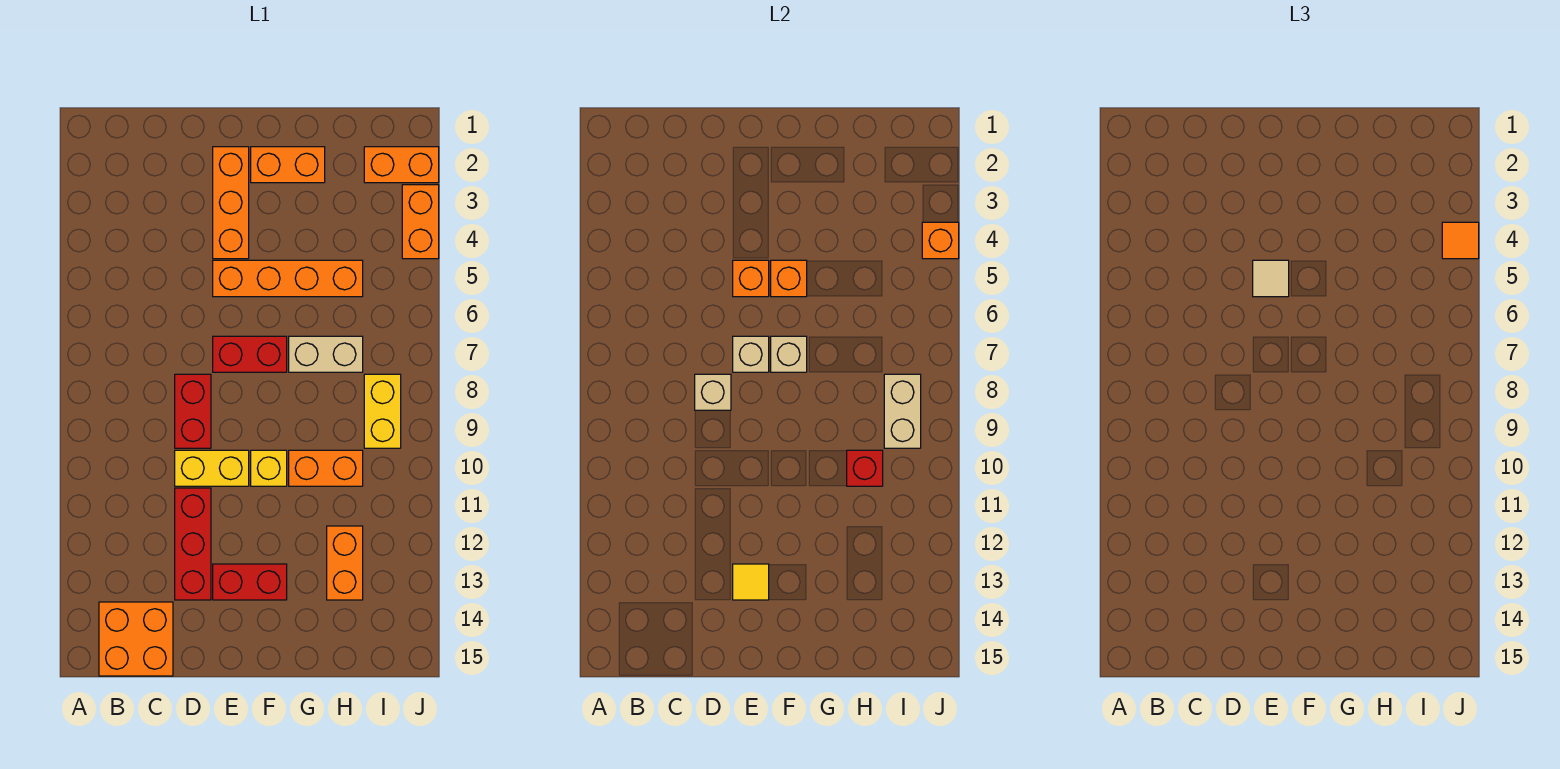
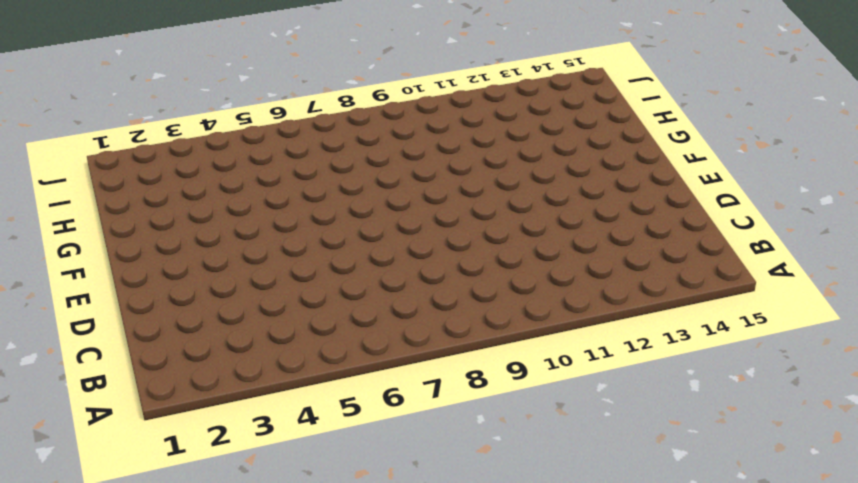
none -> orange brick B14:C15 level 1
none -> red brick D8:D9 level 1
none -> yellow brick D10:E10 level 1

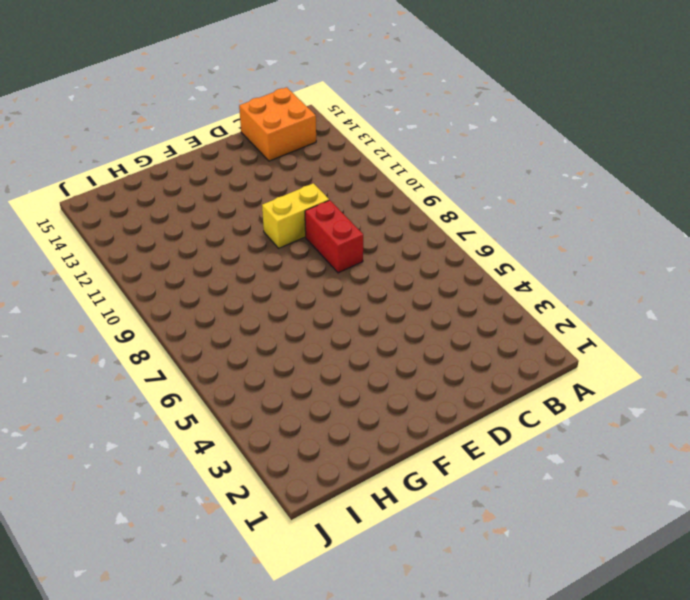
none -> red brick D11:D13 level 1
none -> orange brick E2:E4 level 1
none -> orange brick E5:H5 level 1

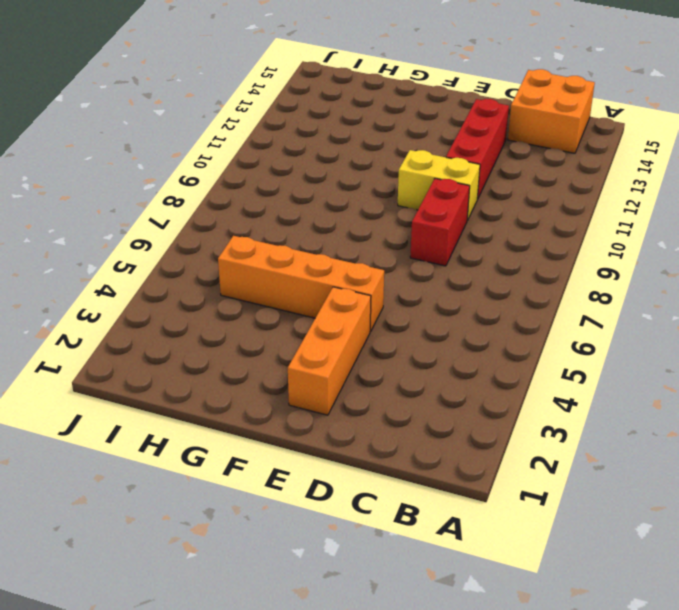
none -> red brick E7:F7 level 1
none -> red brick E13:F13 level 1
none -> orange brick F2:G2 level 1

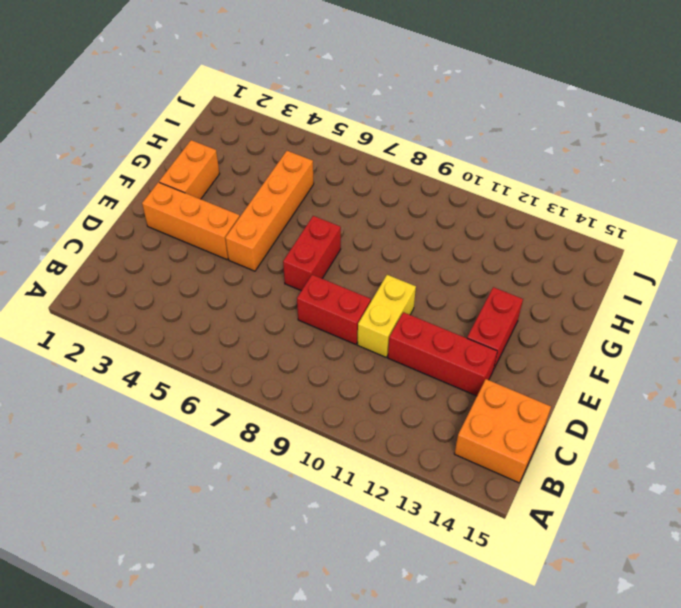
none -> yellow brick F10 level 1
none -> tan brick G7:H7 level 1
none -> orange brick G10:H10 level 1

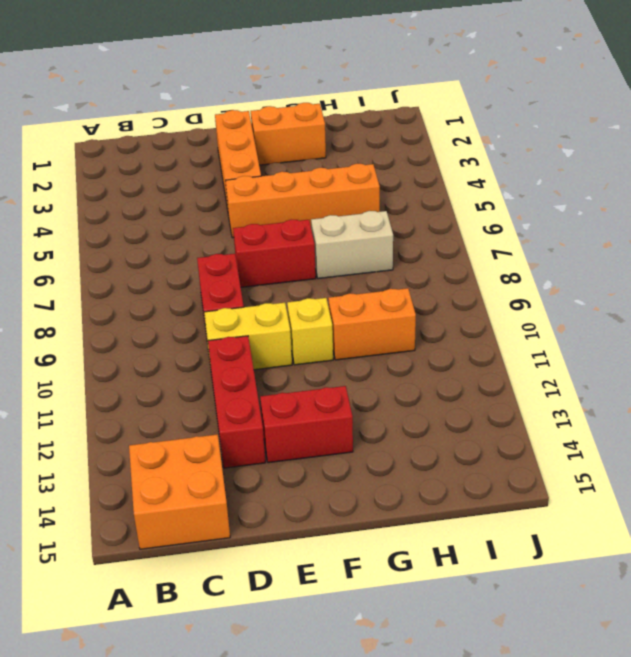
none -> orange brick H12:H13 level 1
none -> orange brick I2:J2 level 1
none -> yellow brick I8:I9 level 1

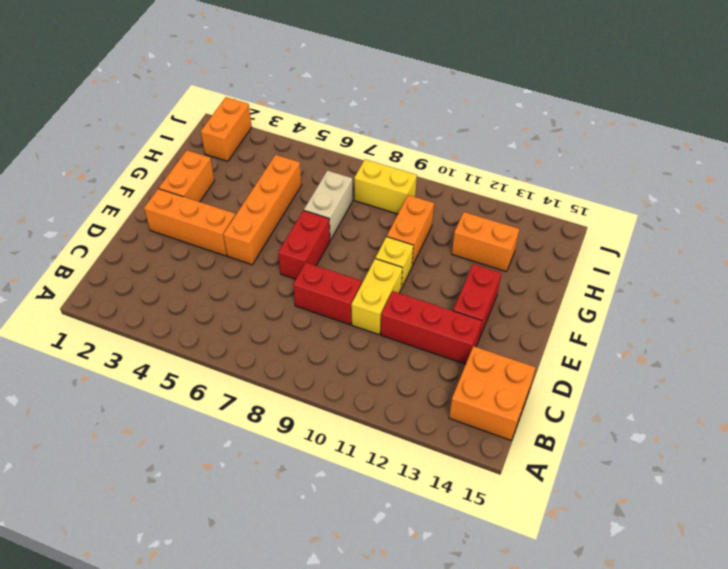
none -> orange brick J3:J4 level 1
none -> tan brick D8 level 2
none -> orange brick E5 level 2

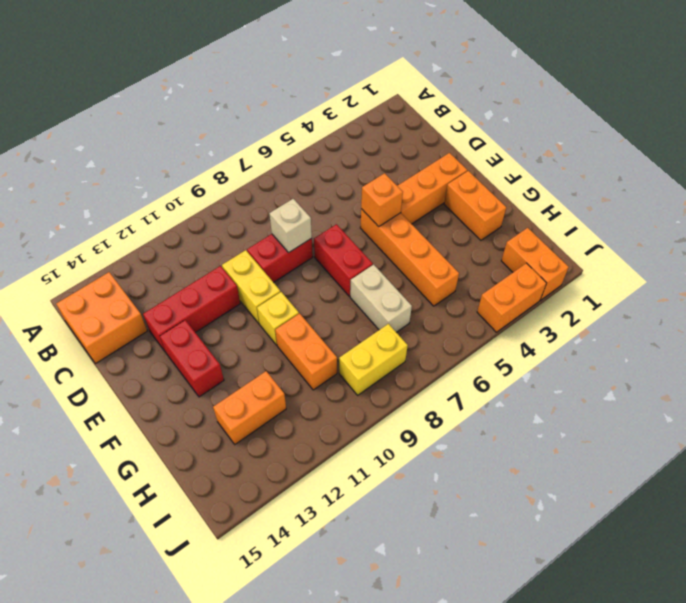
none -> tan brick E7 level 2
none -> yellow tile E13 level 2
none -> orange brick F5 level 2

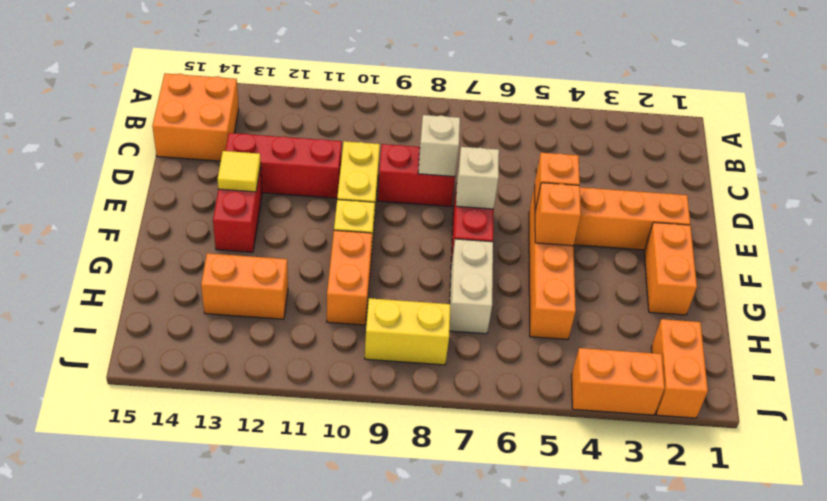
none -> tan brick F7 level 2
none -> red brick H10 level 2
none -> tan brick I8:I9 level 2

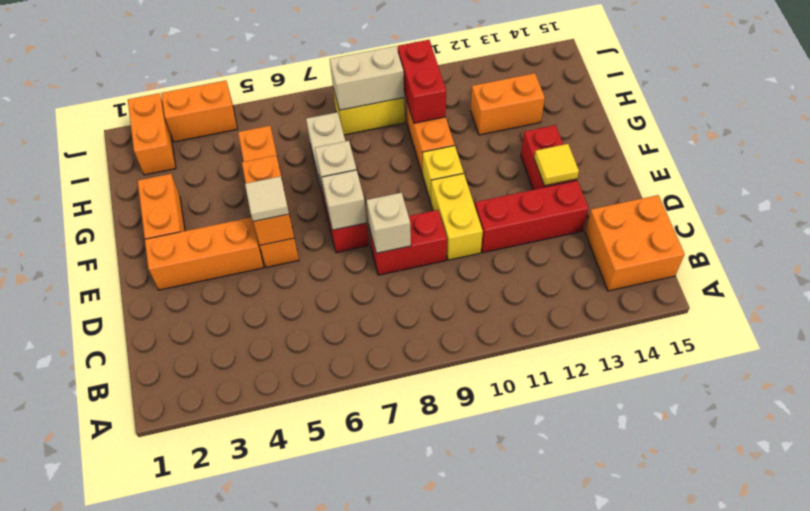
red brick H10:I10 level 2 -> red brick H10 level 2
none -> orange brick J4 level 2
none -> orange tile J4 level 3

